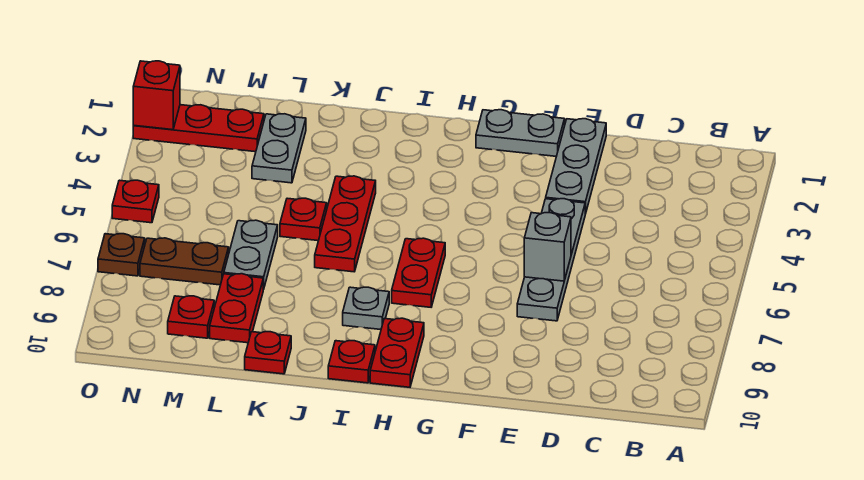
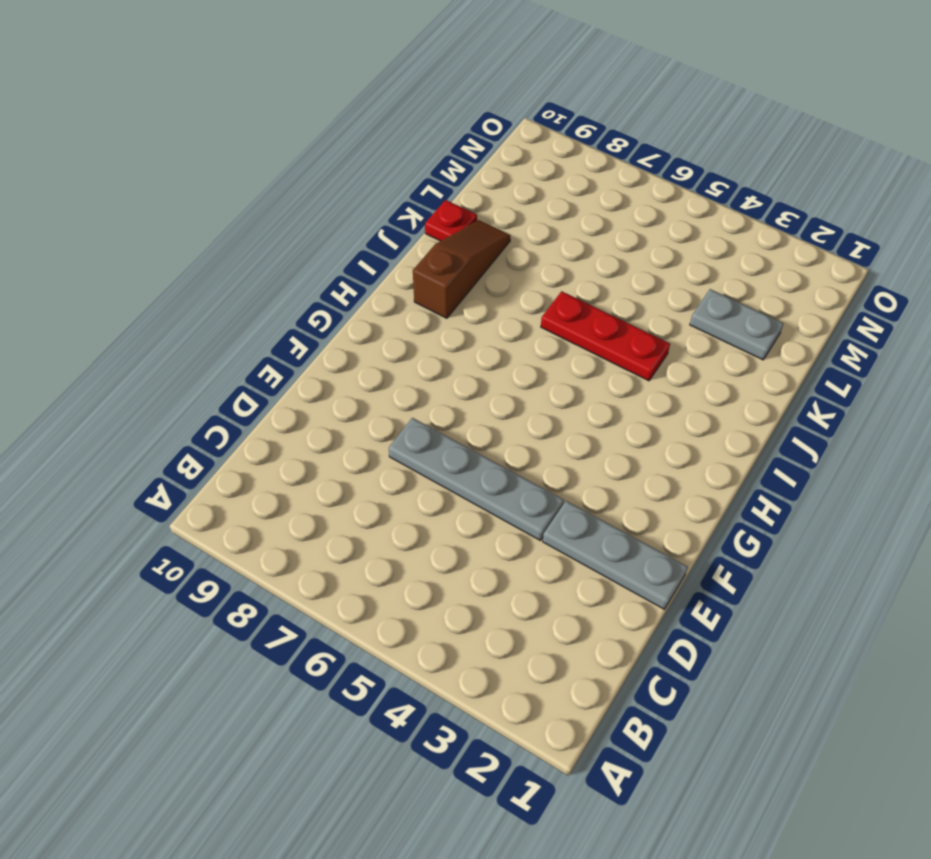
brown slope I9:K9 level 1 top I -> none
none -> grey plate F1:G1 level 1
none -> red plate H6:H7 level 1
none -> red plate H9:H10 level 1

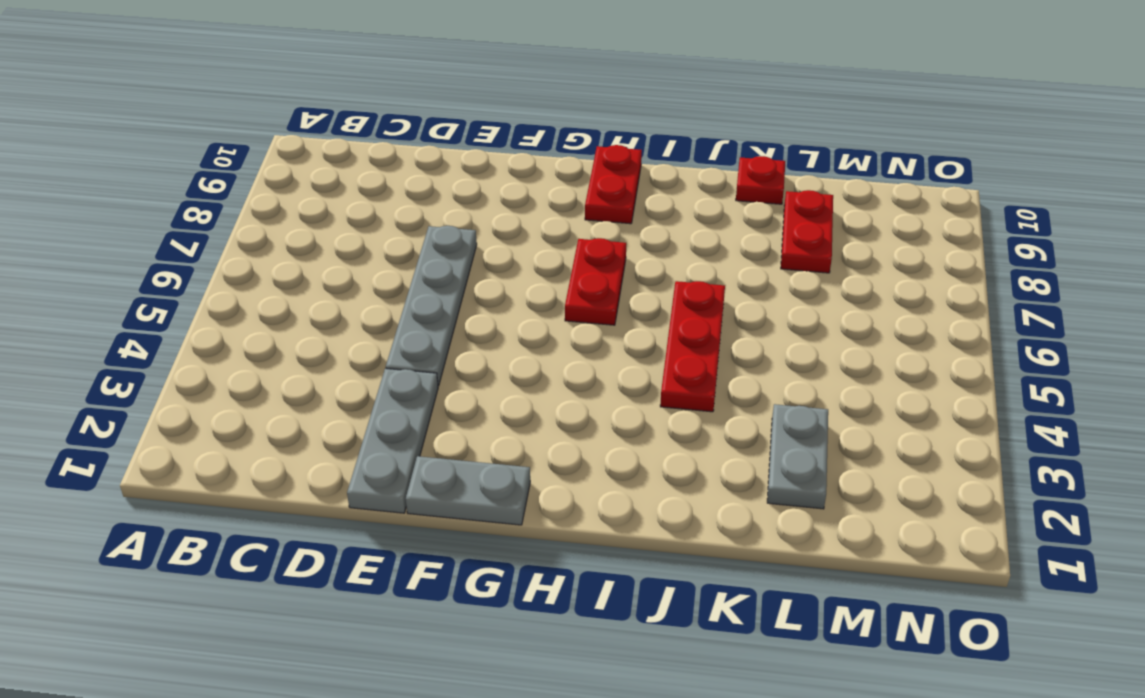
none -> grey plate I8 level 1
none -> red plate I10 level 1
none -> red plate K5 level 1

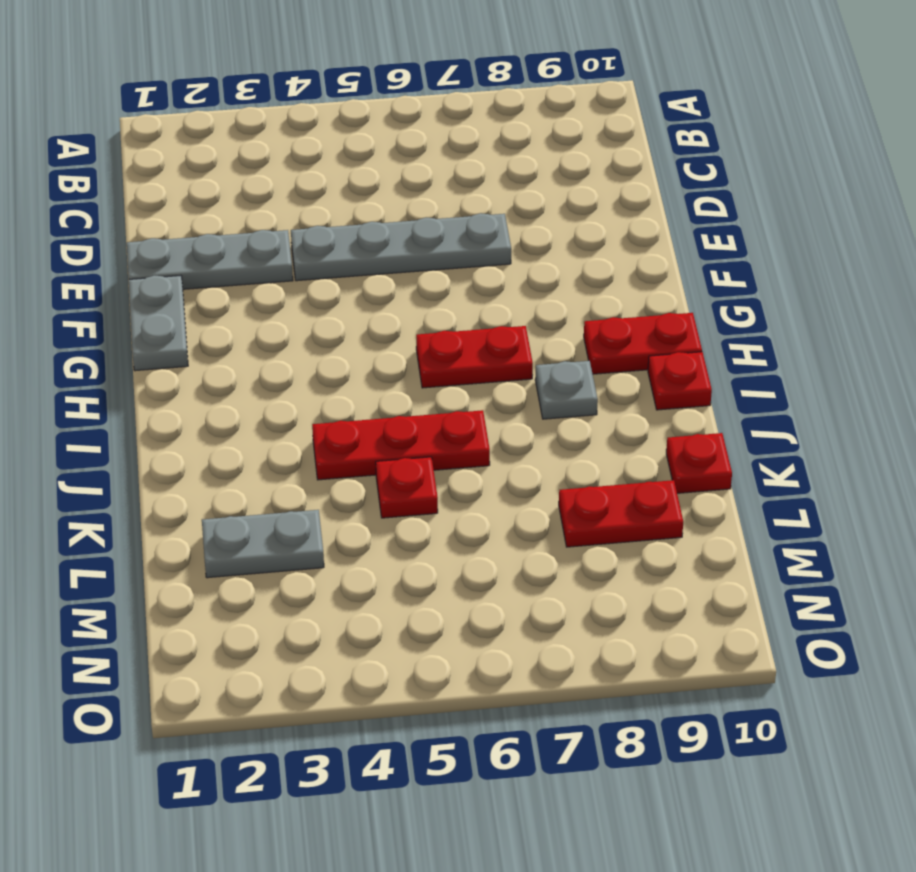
none -> grey plate L6:L7 level 1
none -> red plate M2:O2 level 1
none -> brown plate M7:N7 level 1

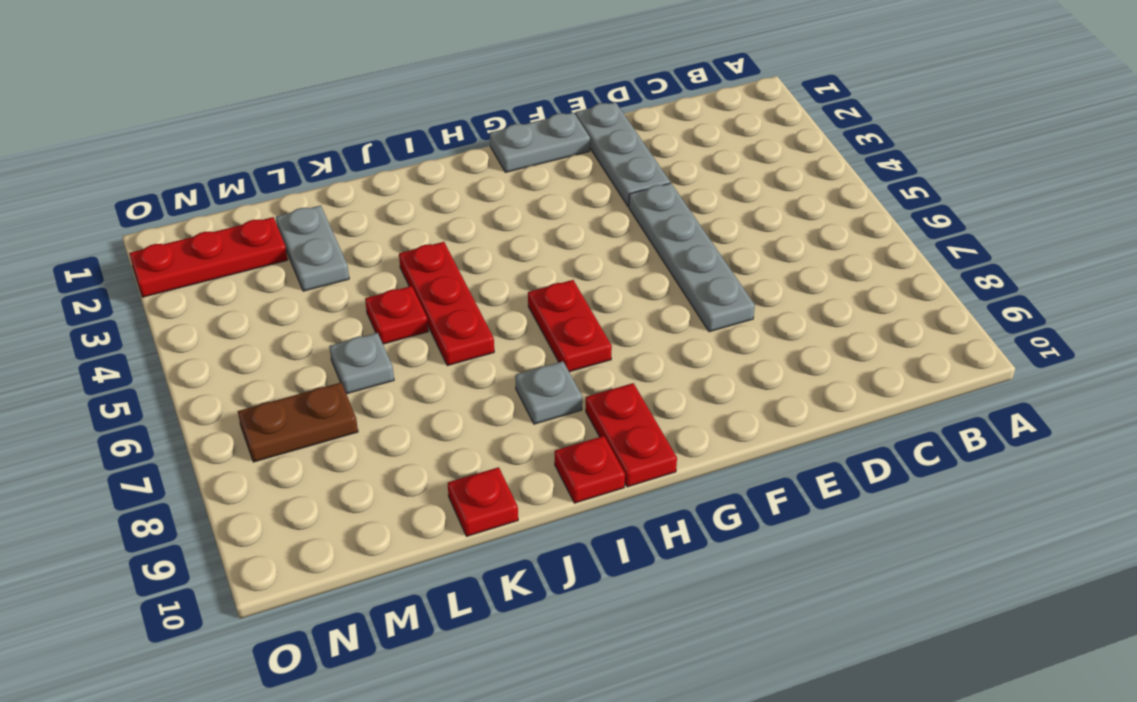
grey plate L6 level 1 -> grey plate L6:L7 level 1
none -> red plate L8:L9 level 1
none -> red plate M9 level 1
none -> red plate O5 level 1

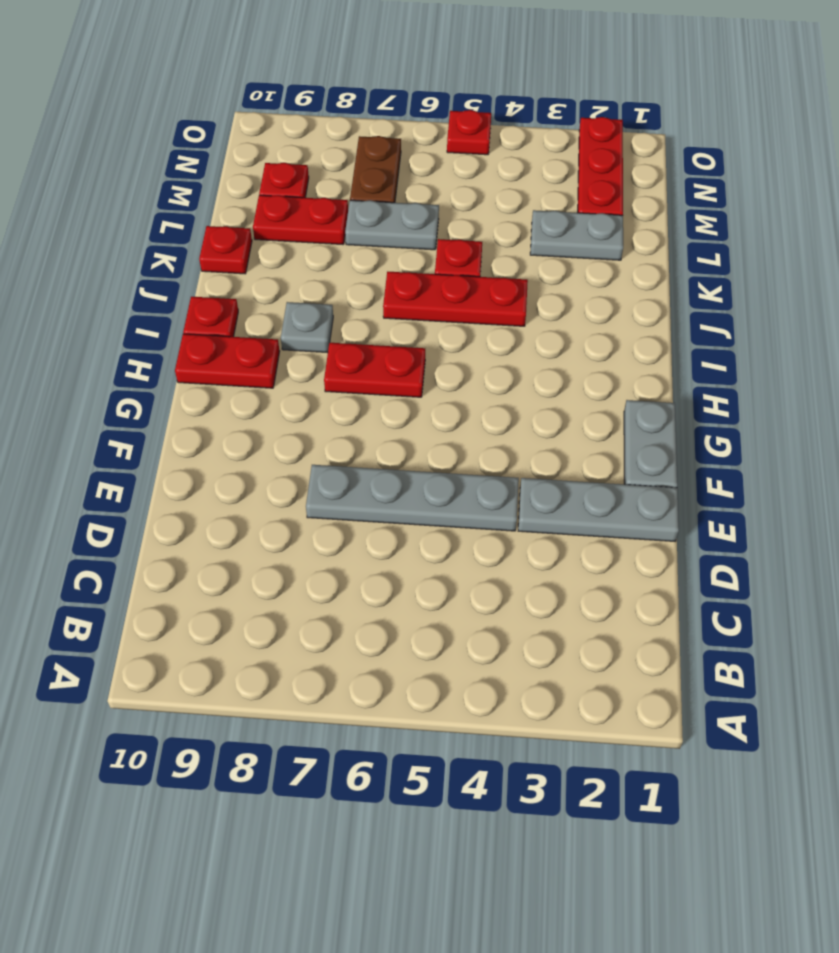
none -> brown plate O7 level 1
none -> grey brick E6 level 2
none -> red brick O2 level 2

